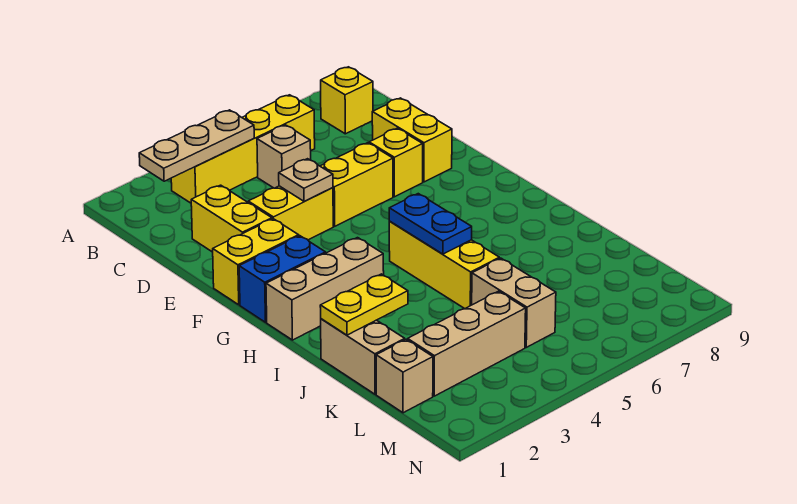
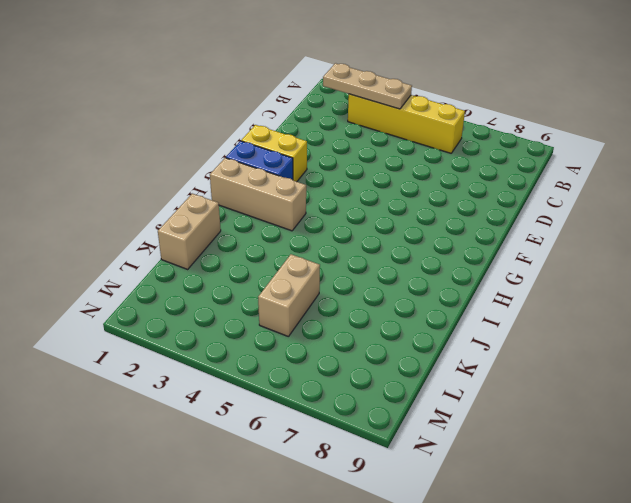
none -> yellow brick B8 level 1
none -> tan brick C5 level 1
none -> yellow brick D2:E2 level 1

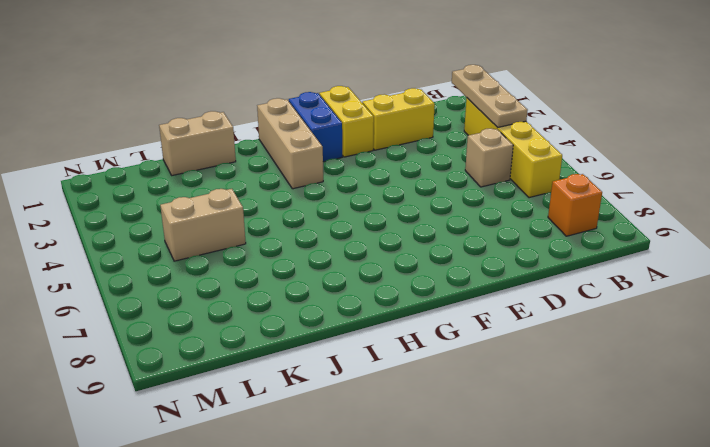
orange brick B8 level 1 -> yellow brick B8 level 1
none -> yellow brick D8:E8 level 1
none -> yellow brick E3:E4 level 1
none -> yellow brick E5:E6 level 1

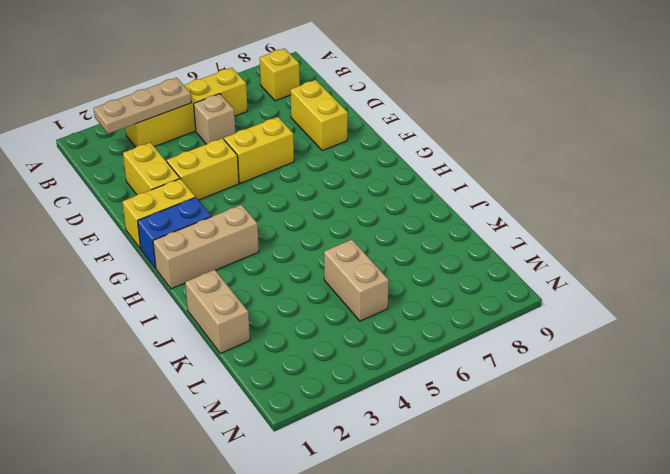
none -> yellow brick E7 level 1
none -> yellow brick H5:J5 level 1
none -> tan brick L1 level 1

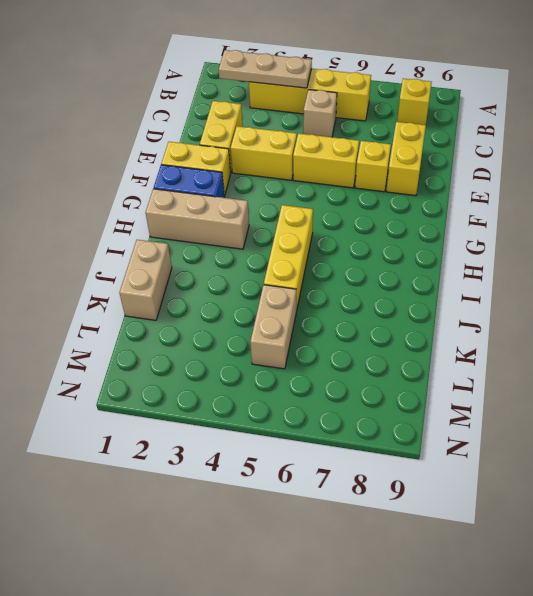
none -> tan brick L1 level 1
none -> tan brick L2:L4 level 1
none -> tan plate E4 level 2

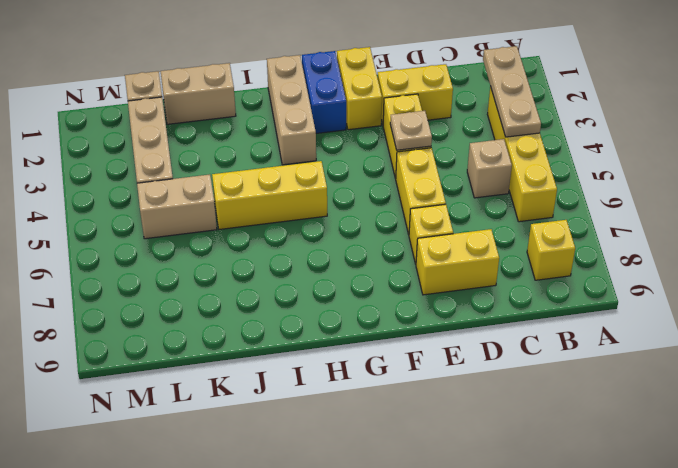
none -> blue plate H5:I5 level 2
none -> yellow plate J1:J2 level 2

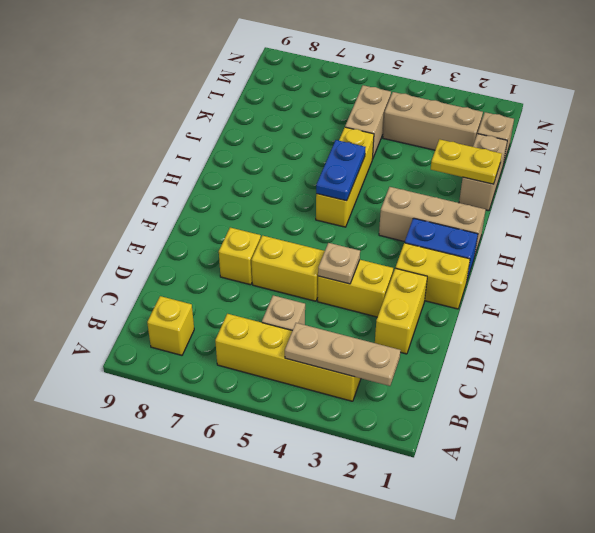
none -> yellow brick D8:E8 level 1

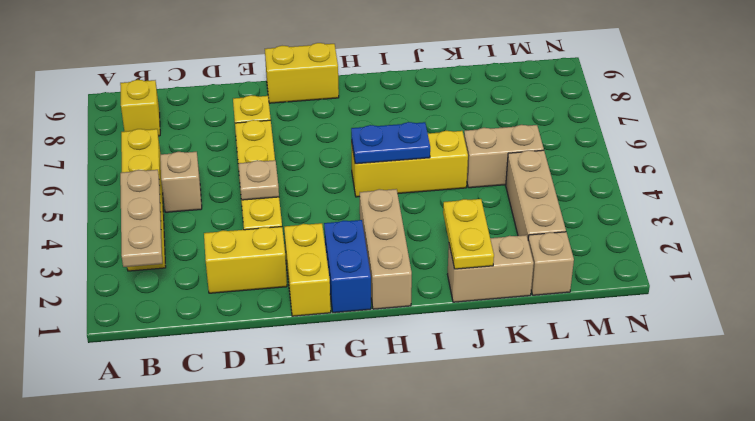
yellow brick F9:G9 level 1 -> yellow brick D8:E8 level 1

